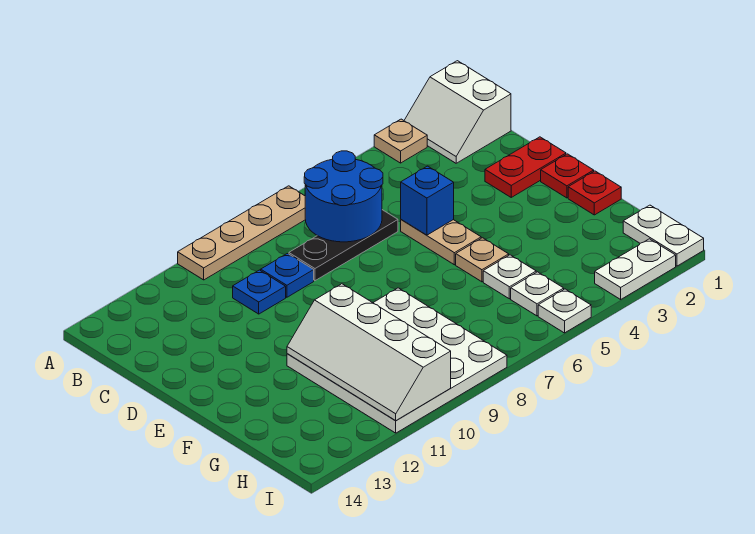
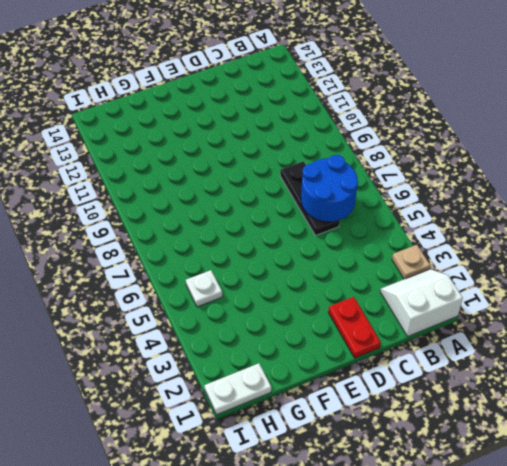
none -> tan plate A7:A10 level 1
none -> blue plate C9 level 1
none -> blue plate C10 level 1

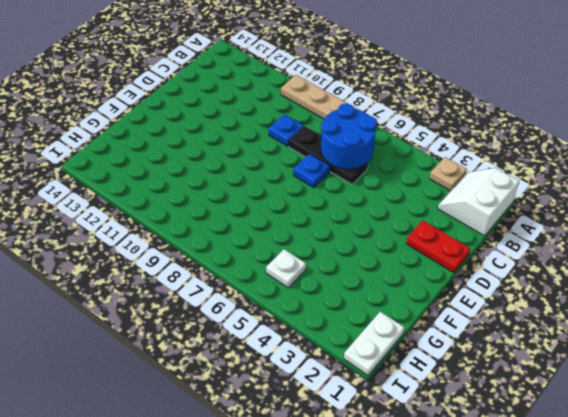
blue plate D7 level 1 -> blue plate C10 level 1
none -> tan plate D5:E5 level 1
none -> red plate E1 level 1
none -> red plate F1 level 1

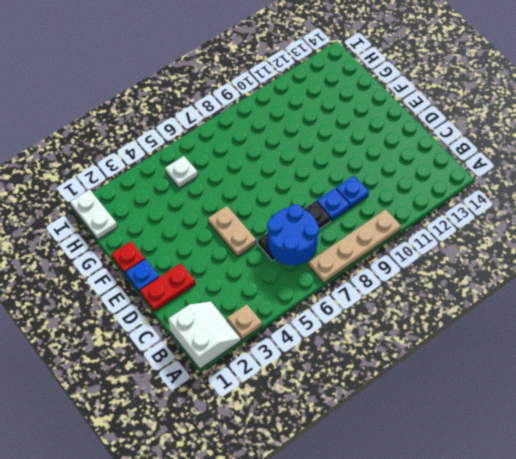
blue plate E1 level 1 -> red plate E1 level 1
none -> tan plate F5 level 1
none -> white plate F8:I11 level 1
none -> white plate G5 level 1

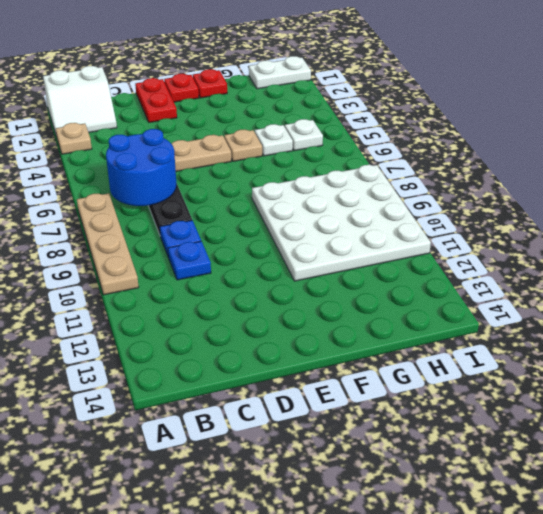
none -> white plate I2:I3 level 1
none -> white plate I5 level 1
none -> blue brick D5 level 2

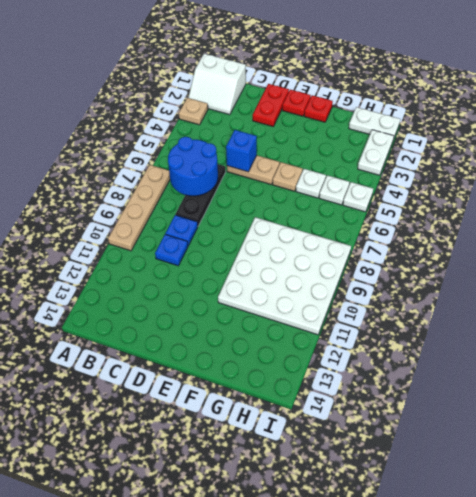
none -> white slope F10:I11 level 2 top 10

